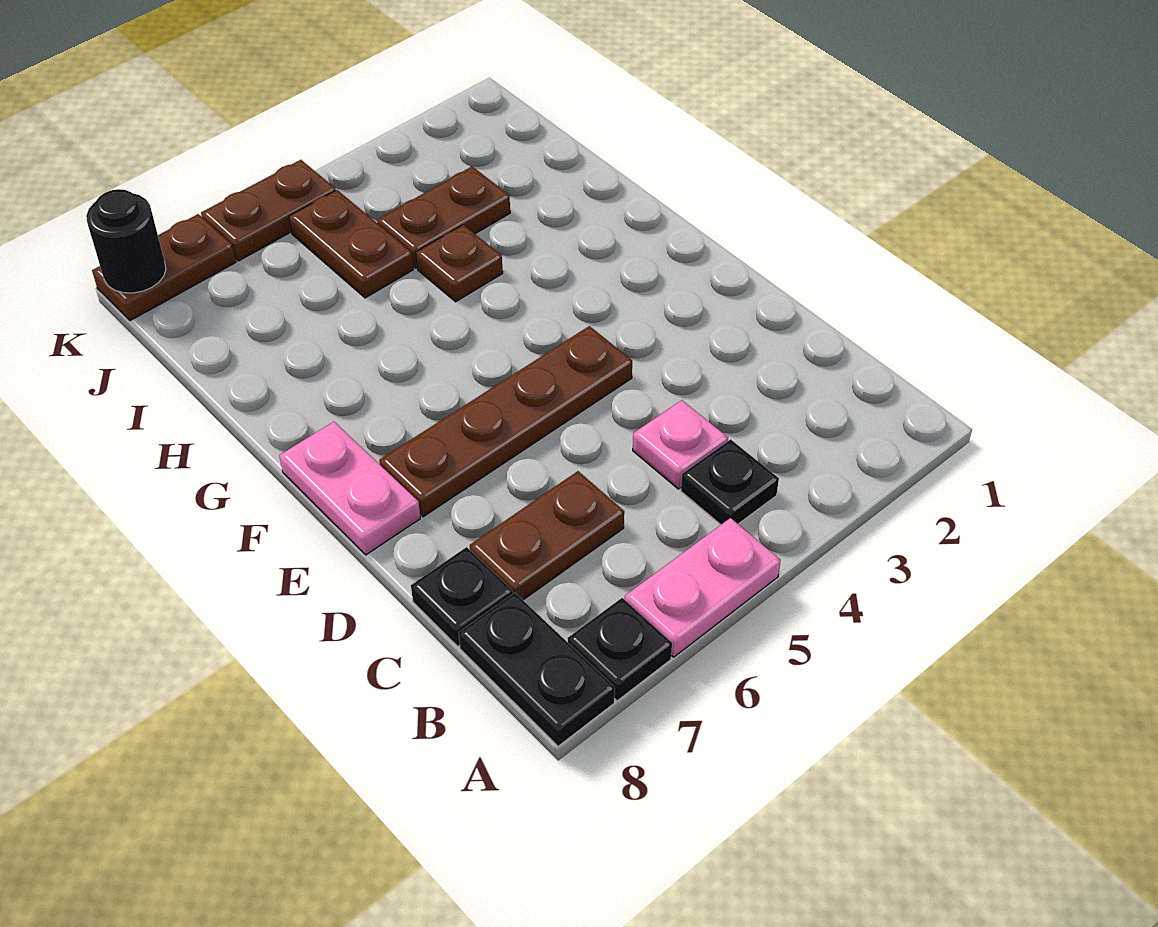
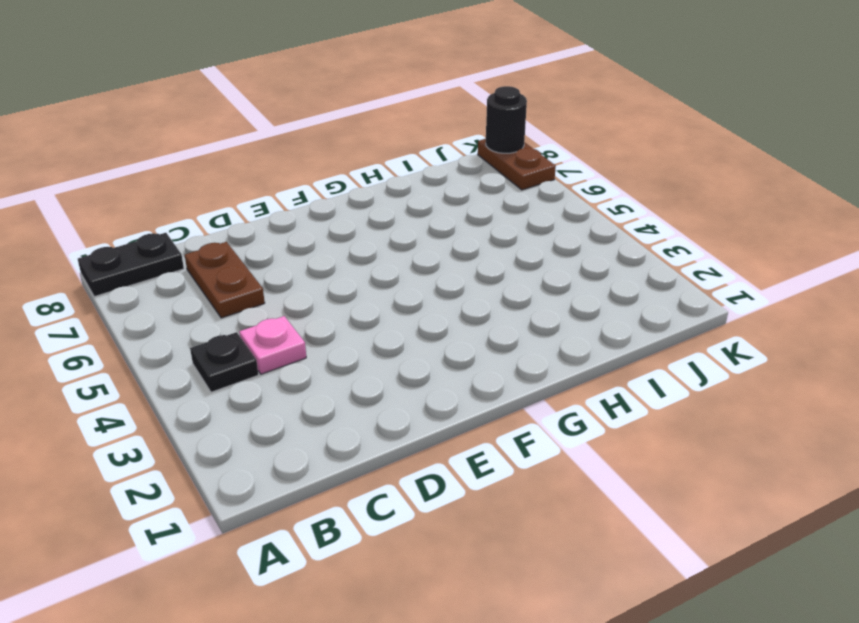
none -> pink plate A5:A6 level 1
none -> black plate A7 level 1
none -> black plate C8 level 1

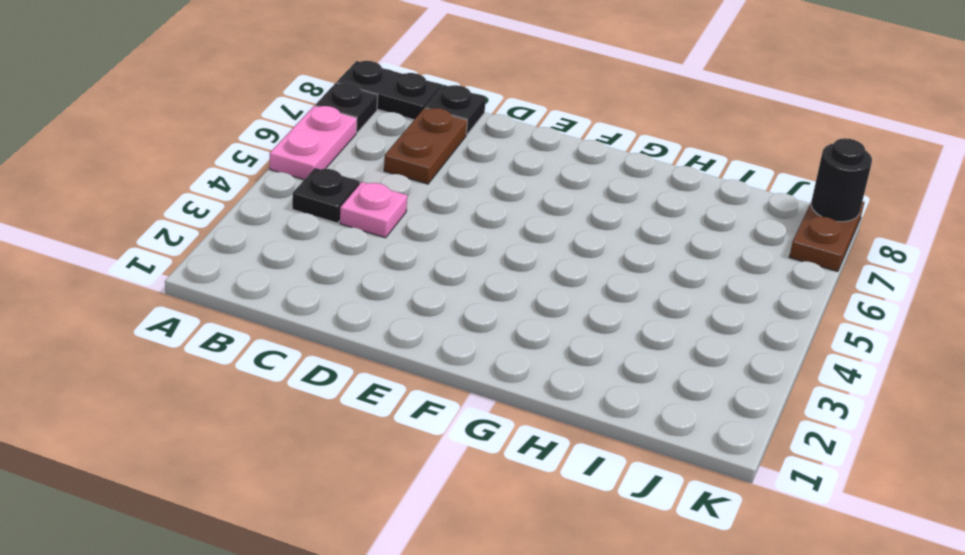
none -> brown plate E4:E7 level 1
none -> pink plate E8:F8 level 1
none -> brown plate H4 level 1

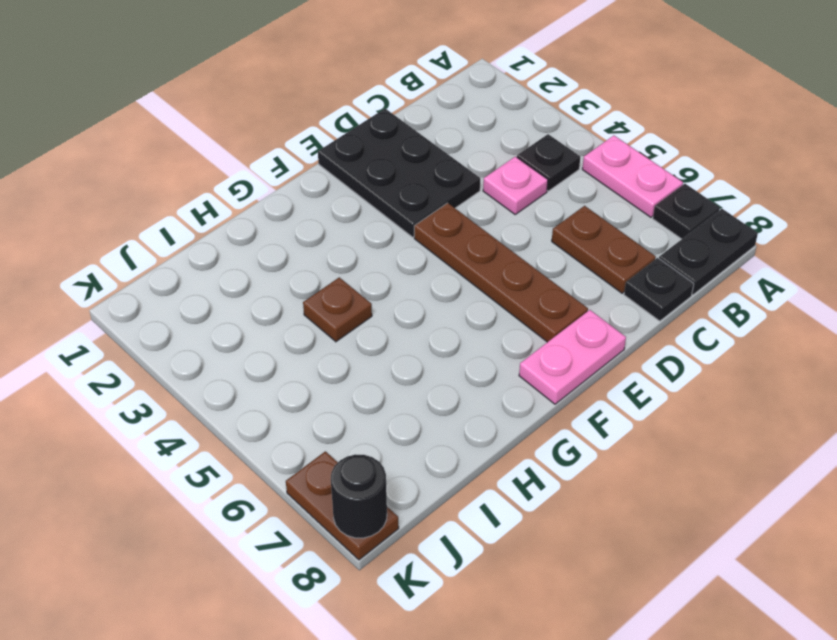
black plate D1:E3 level 1 -> none
none -> brown plate I3:I4 level 1
none -> brown plate I5:J5 level 1
none -> brown plate K5:K6 level 1

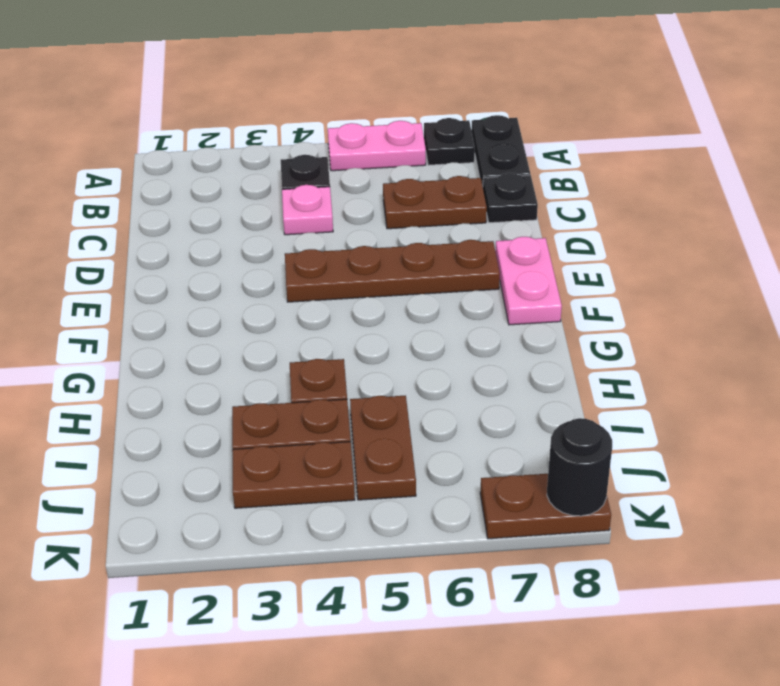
brown plate J3:J4 level 1 -> brown plate K5:K6 level 1

